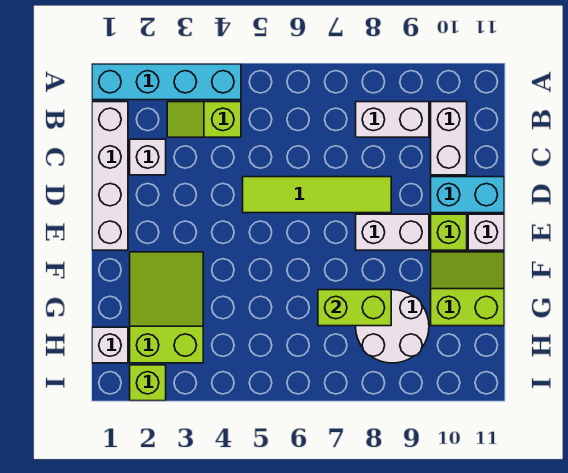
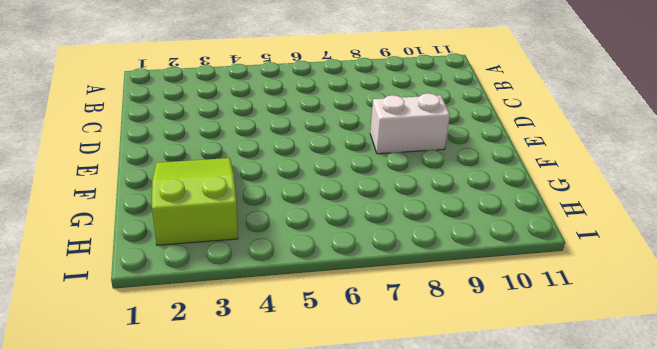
none -> cyan brick A1:A4 level 1
none -> white brick B1:E1 level 1
none -> lime slope B3:B4 level 1 top 4

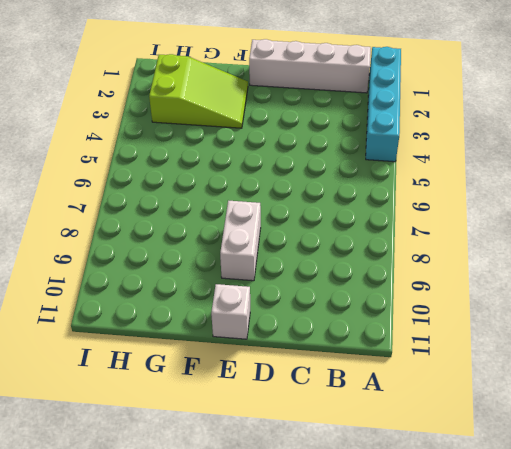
none -> lime slope B3:B4 level 1 top 4
none -> white brick B8:B9 level 1
none -> white brick B10:C10 level 1

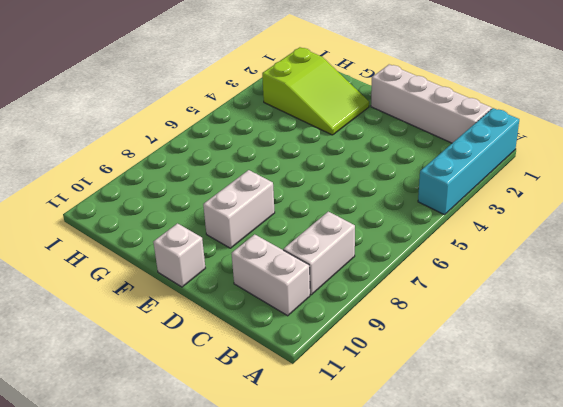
none -> lime slope B3:B4 level 1 top 4
none -> white brick C2 level 1
none -> lime tile D5:D8 level 1

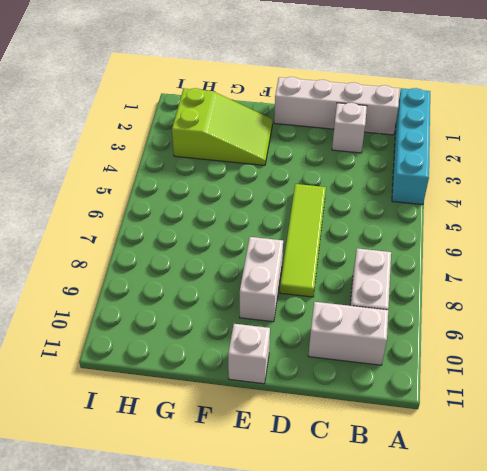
none -> lime slope B3:B4 level 1 top 4
none -> cyan brick D10:D11 level 1
none -> lime brick E10 level 1

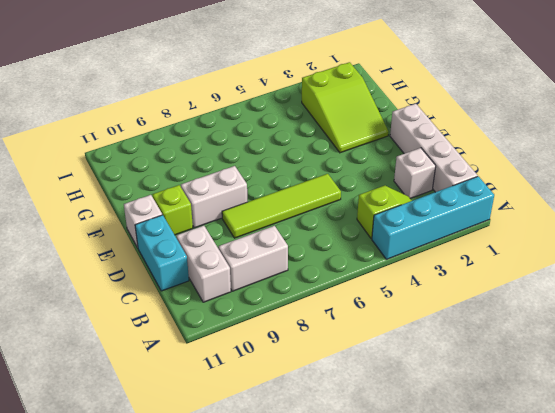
cyan brick C11:D11 level 1 -> cyan brick D10:D11 level 1
none -> lime slope F10:G11 level 1 top G
none -> white round brick G8:H9 level 1
none -> white brick H1 level 1

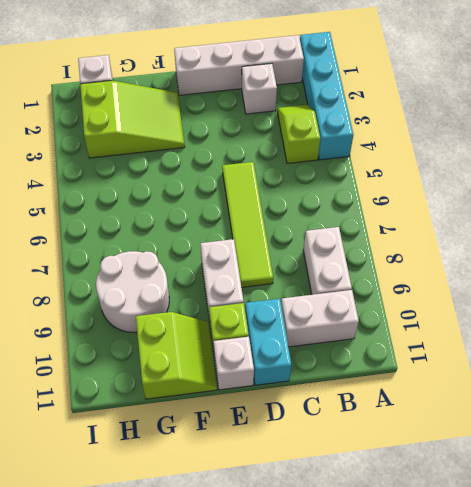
none -> lime brick I2 level 1
none -> lime brick G7:G8 level 2

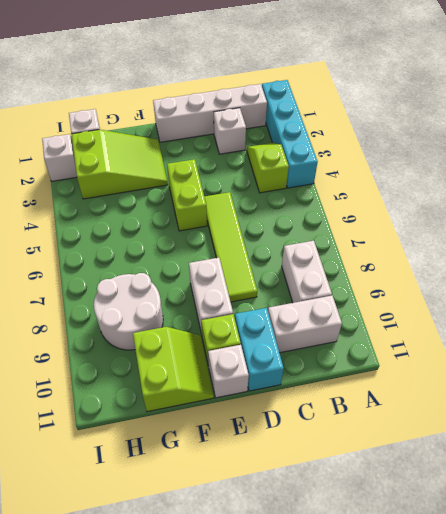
lime brick E4:E5 level 1 -> lime brick G7:G8 level 2
white brick I2 level 1 -> lime brick I2 level 1

